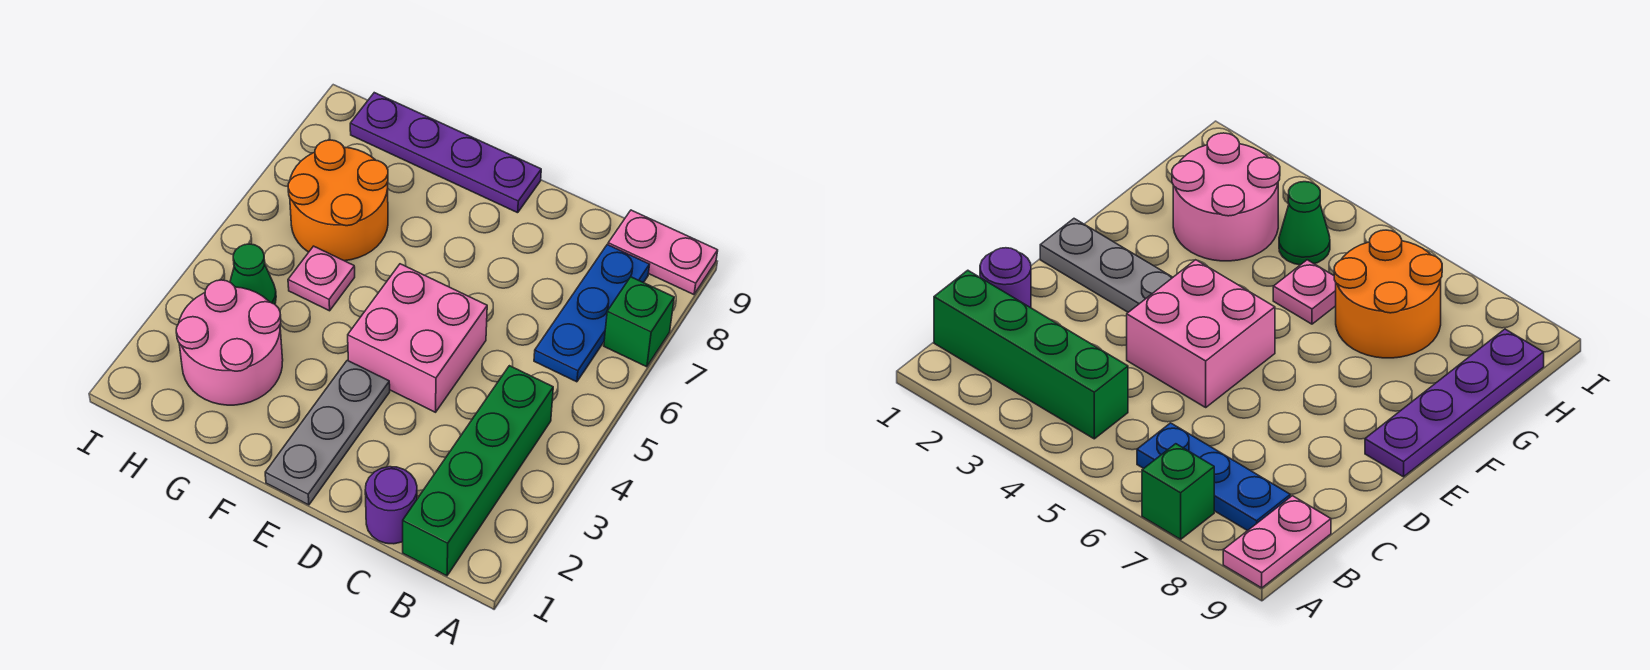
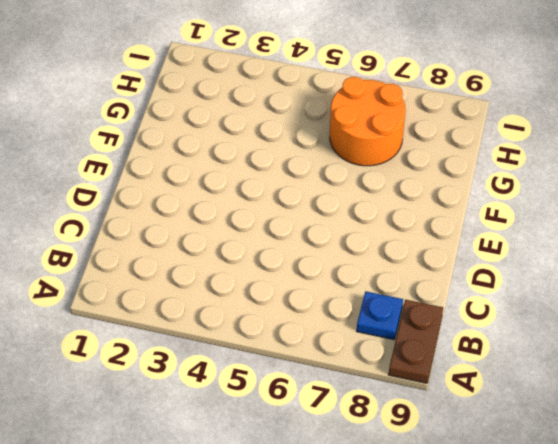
brown plate A9:B9 level 1 -> pink plate A9:B9 level 1
blue plate B8 level 1 -> blue plate B6:B8 level 1
none -> green brick A7 level 1
none -> green brick B1:B4 level 1
none -> purple round brick C1 level 1

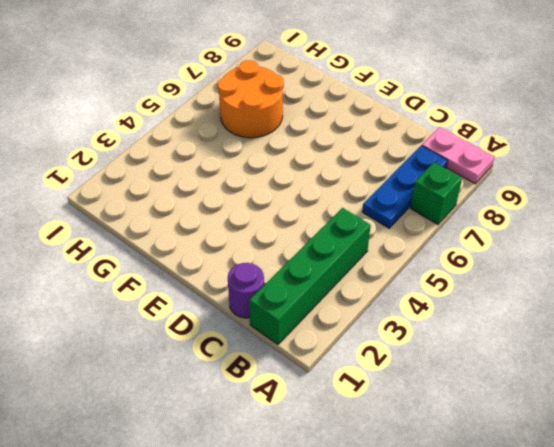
none -> pink brick D4:E5 level 1
none -> grey plate E1:E3 level 1
none -> purple plate E9:H9 level 1

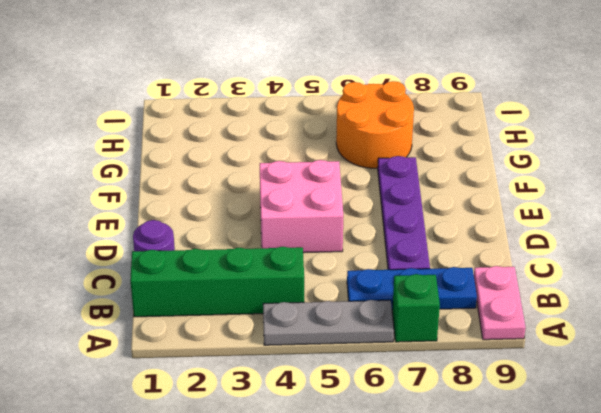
grey plate A4:A6 level 1 -> grey plate E1:E3 level 1
purple plate C7:F7 level 1 -> purple plate E9:H9 level 1
none -> pink round brick G2:H3 level 1
none -> pink plate G5 level 1
none -> green cone H4 level 1

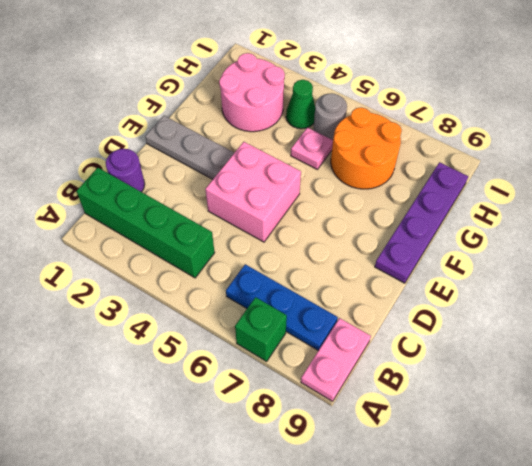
grey round brick H5 level 1 -> none

